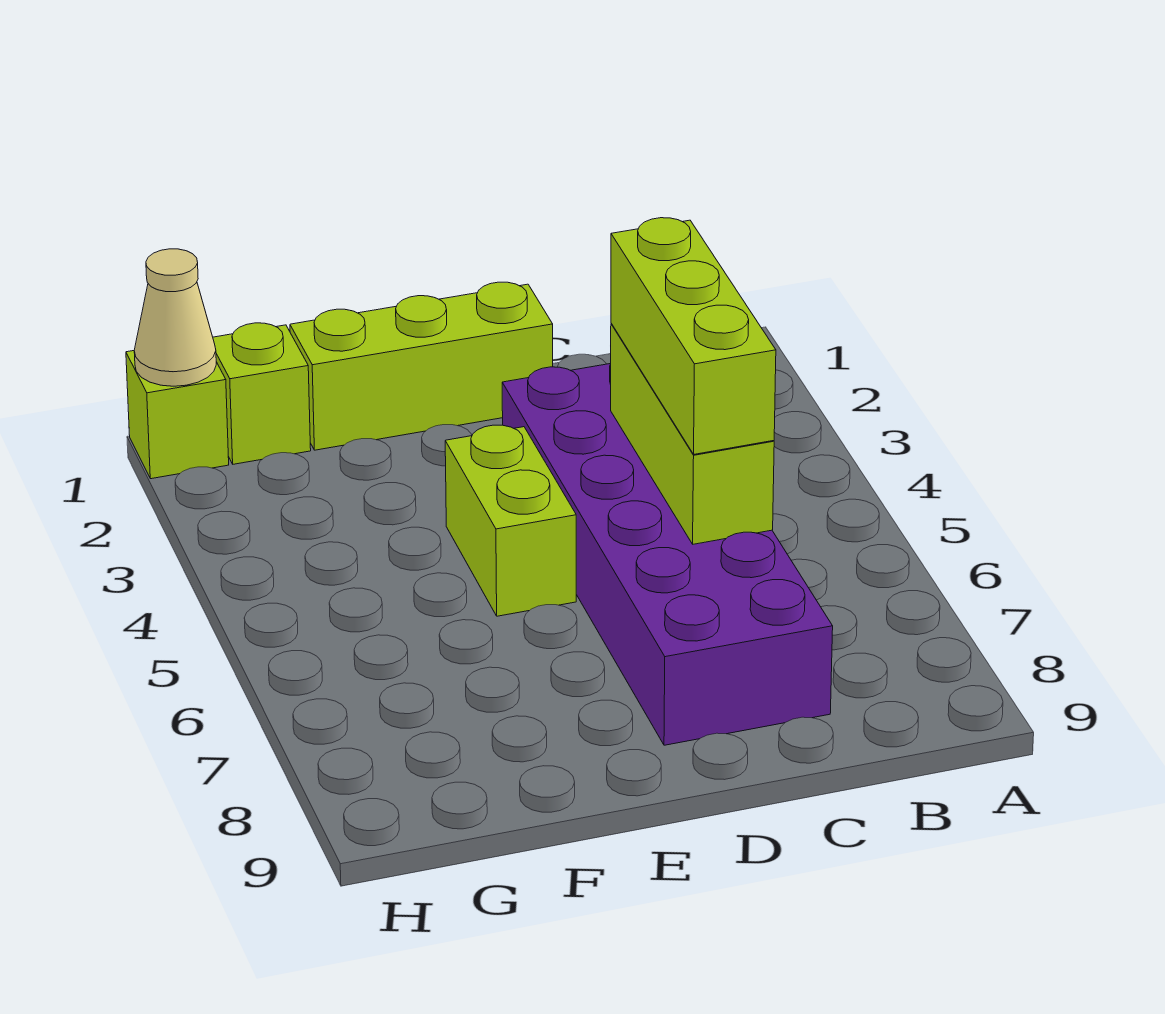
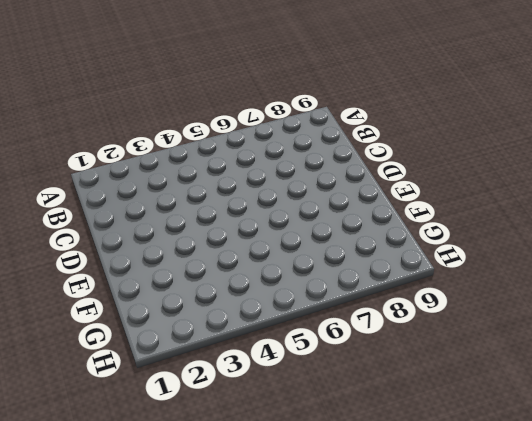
none -> purple brick C3:D8 level 1
none -> lime brick D1:F1 level 1

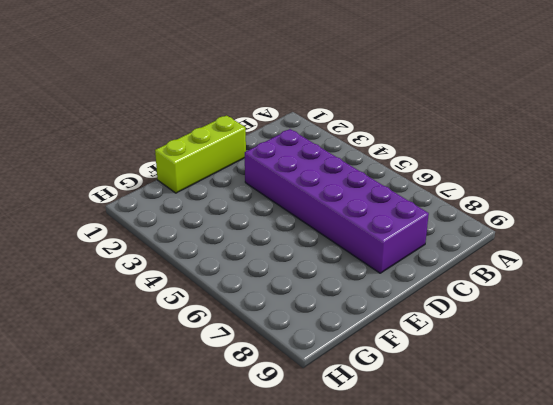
none -> lime brick E4:E5 level 1
none -> lime brick G1 level 1

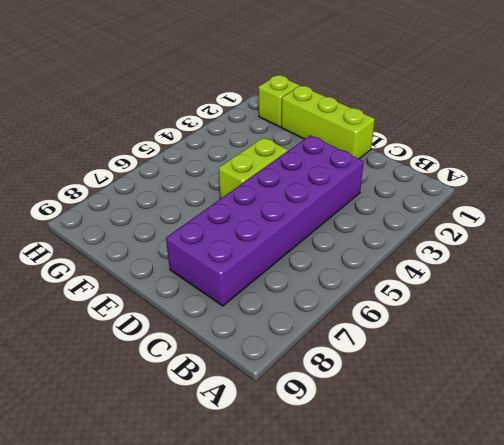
none -> lime brick H1 level 1
none -> lime brick C4:C6 level 2

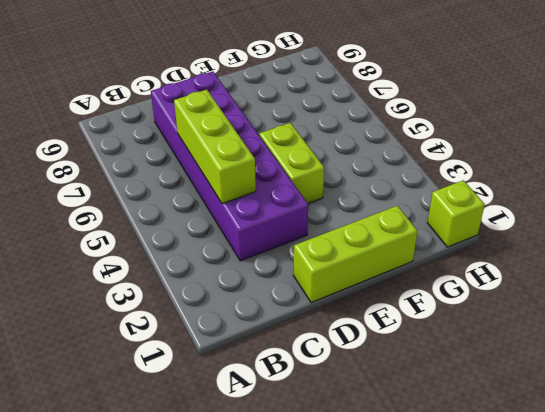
none -> lime brick G1 level 1
none -> tan cone H1 level 2

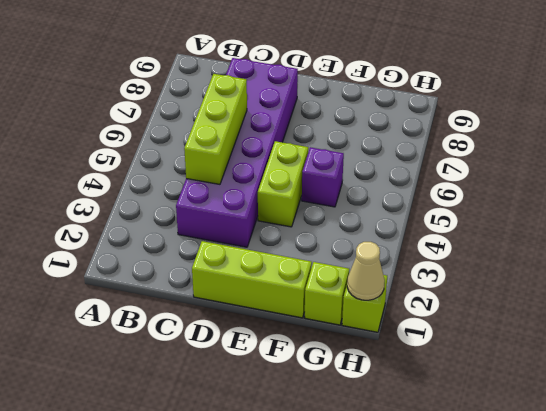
purple brick F5 level 1 -> none
none -> lime brick C4:C6 level 3

